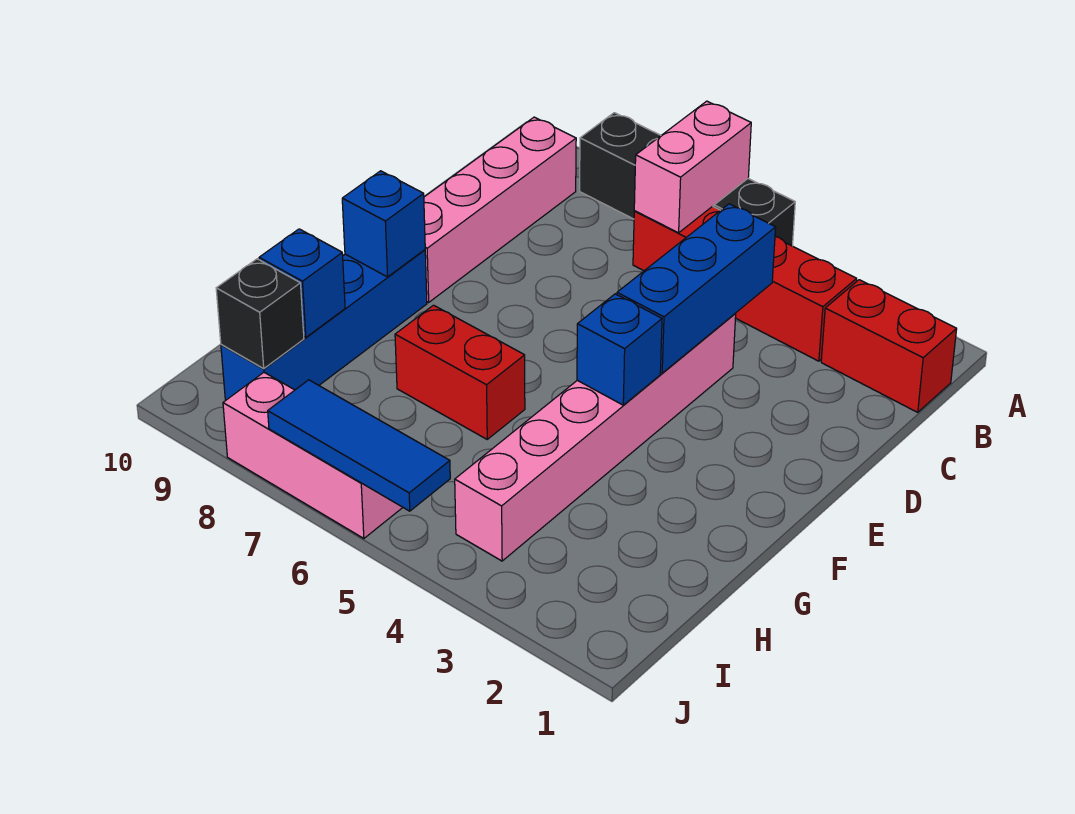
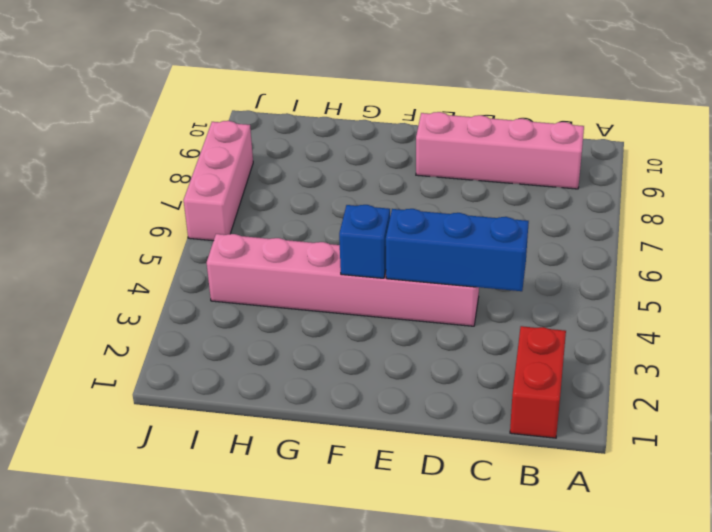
none -> black brick A5:A8 level 1
none -> red brick B3:B6 level 1
none -> blue brick F9:I9 level 1

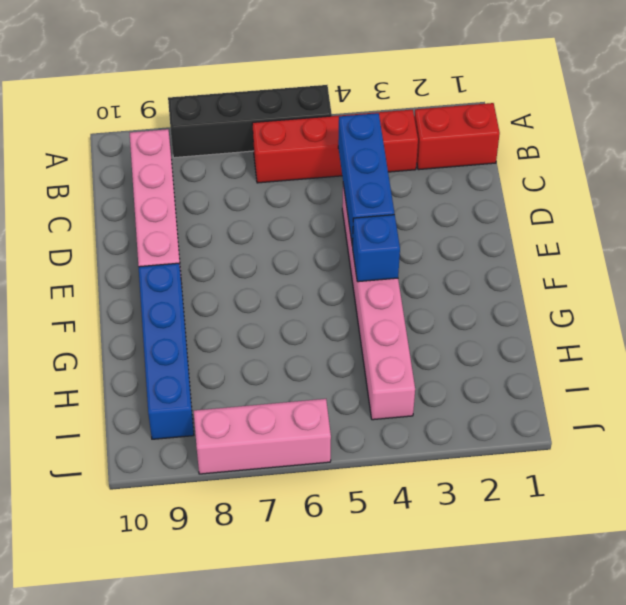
none -> red brick G6:G7 level 1
none -> pink brick A6:B6 level 2
none -> blue brick F9 level 2

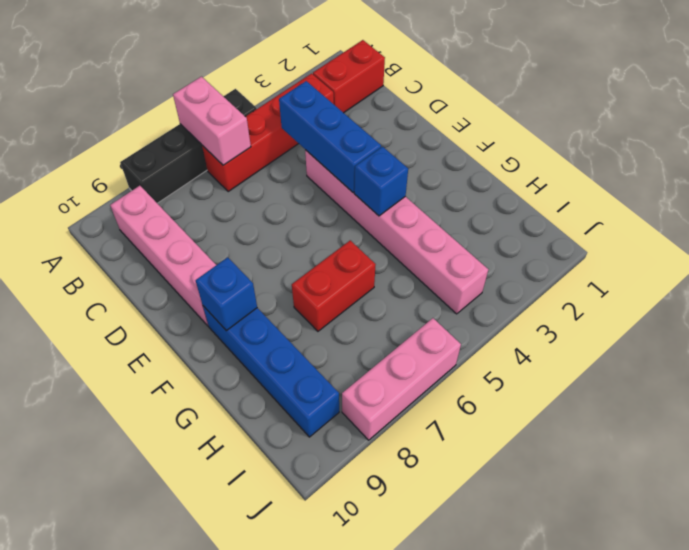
none -> blue brick H9 level 2
none -> black brick I9 level 2
none -> blue tile J5:J7 level 2

